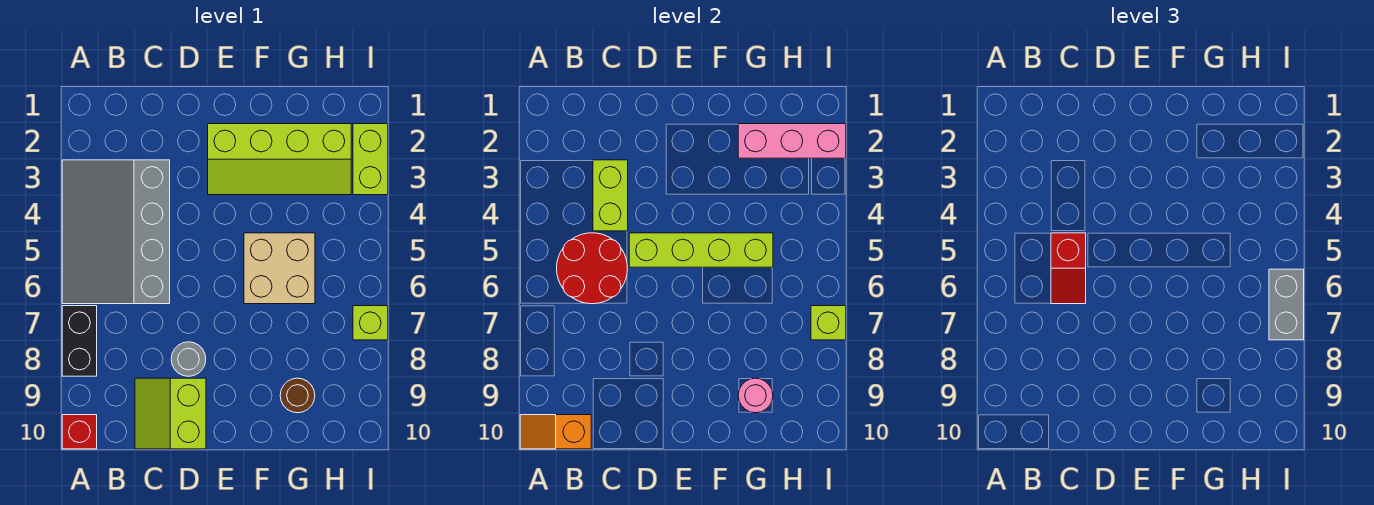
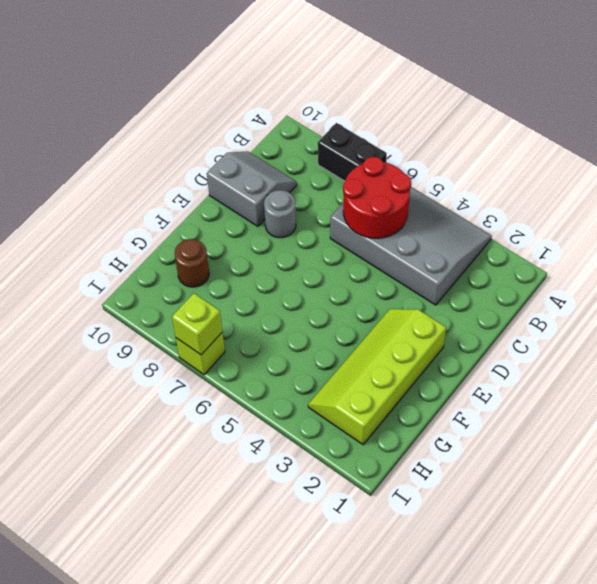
grey slope C9:D10 level 1 top D -> lime slope C9:D10 level 1 top D
none -> red brick A10 level 1
none -> tan brick F5:G6 level 1
none -> lime brick I2:I3 level 1

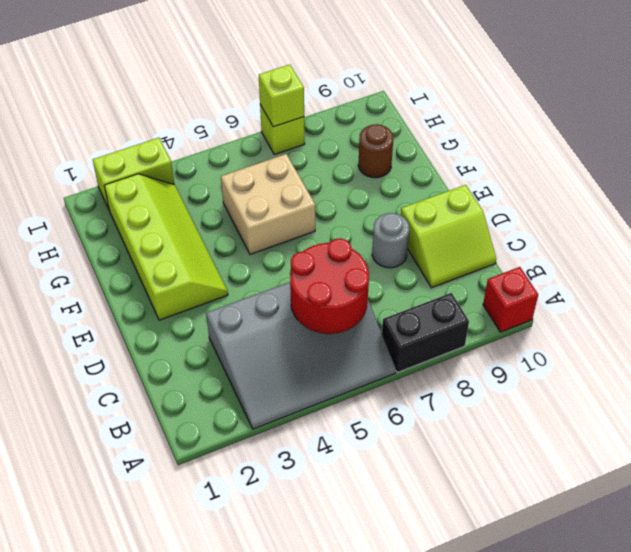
none -> orange slope A10:B10 level 2 top B
none -> lime brick C3:C4 level 2
none -> lime brick D5:G5 level 2

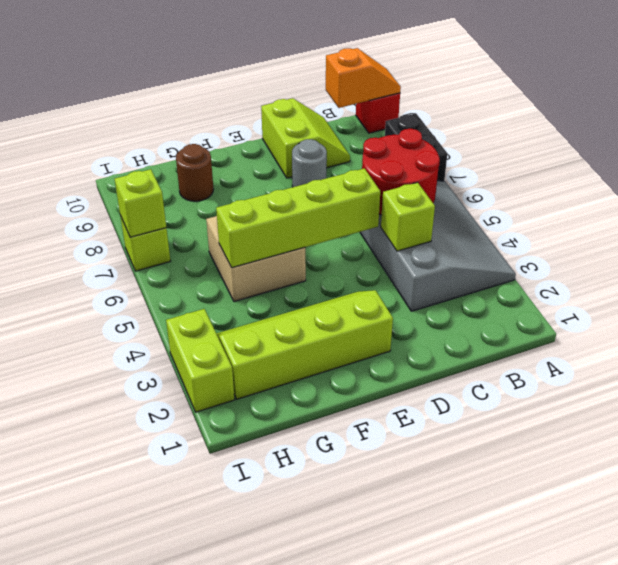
lime brick C4 level 2 -> lime brick C3:C4 level 2
none -> pink brick G2:I2 level 2
none -> pink round brick G9 level 2
none -> red slope C5:C6 level 3 top 5

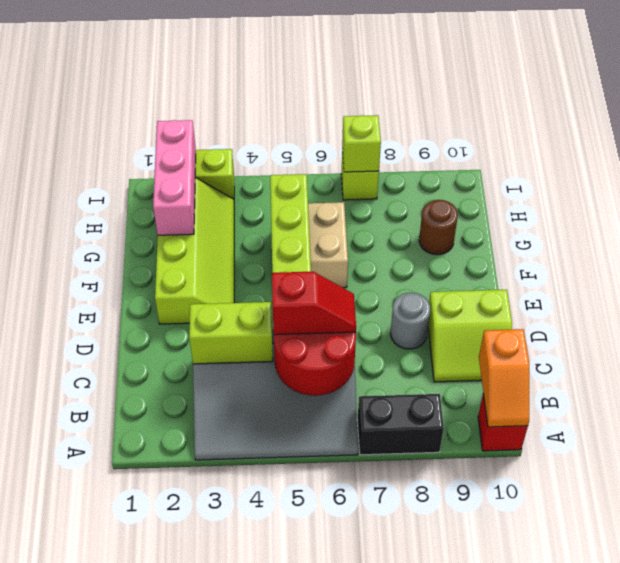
none -> pink round brick G9 level 2
none -> grey brick I6:I7 level 3

